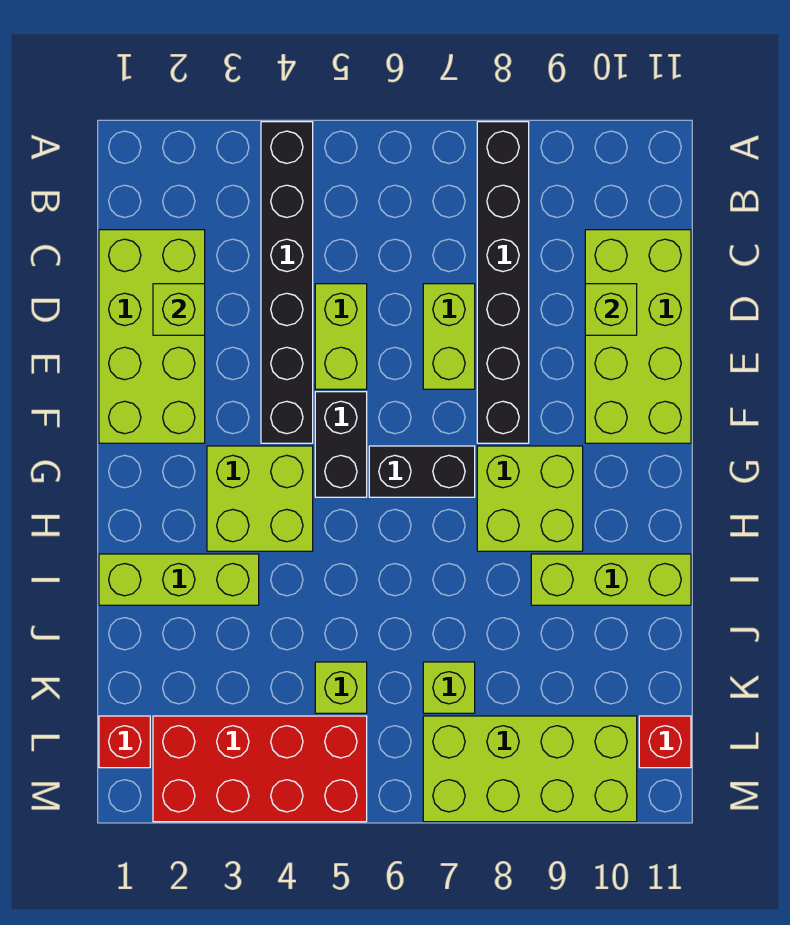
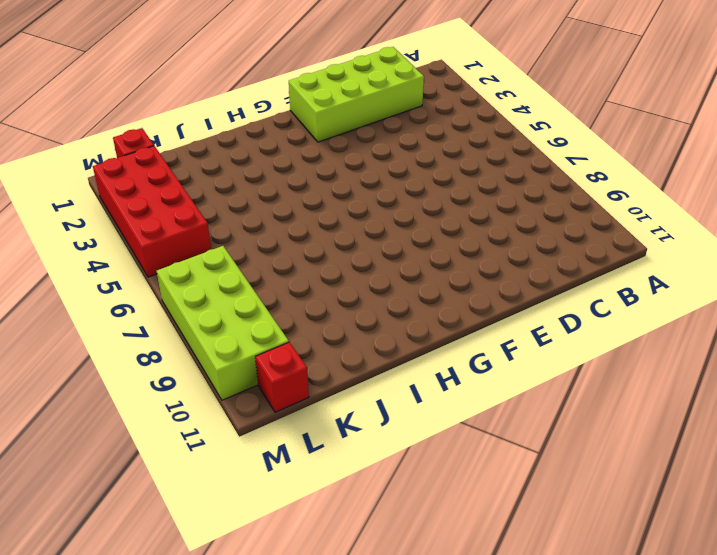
none -> black brick A4:F4 level 1
none -> black brick A8:F8 level 1
none -> lime brick C10:F11 level 1

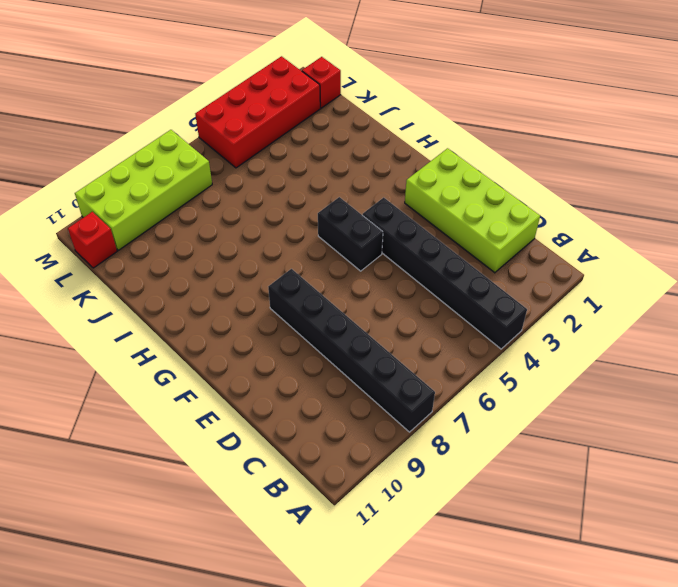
none -> lime brick C10:F11 level 1
none -> lime brick D5:E5 level 1
none -> lime brick D7:E7 level 1

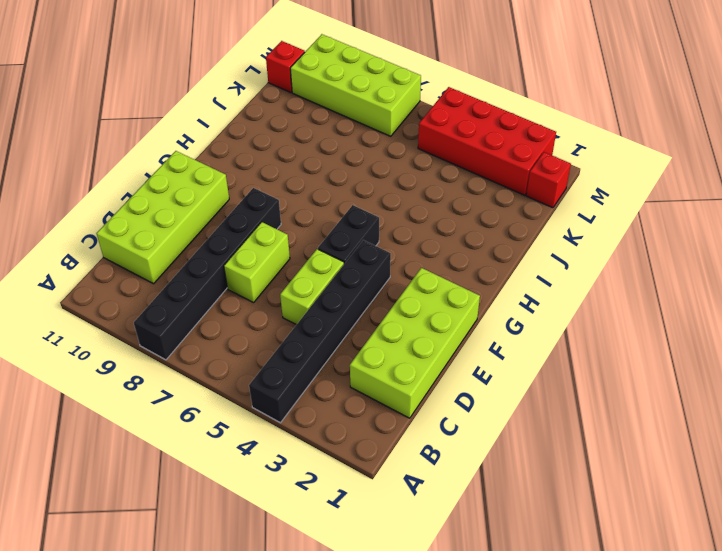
none -> lime brick G3:H4 level 1
none -> black brick G6:G7 level 1
none -> lime brick G8:H9 level 1

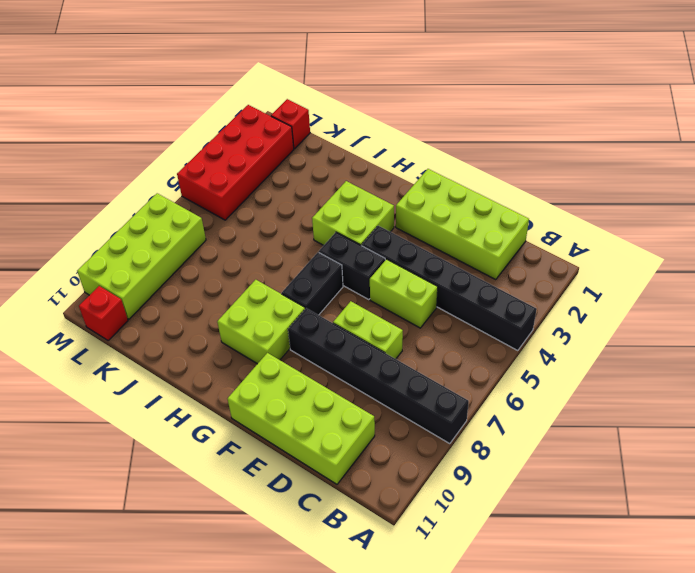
none -> lime brick I1:I3 level 1
none -> lime brick I9:I11 level 1
none -> lime brick K5 level 1

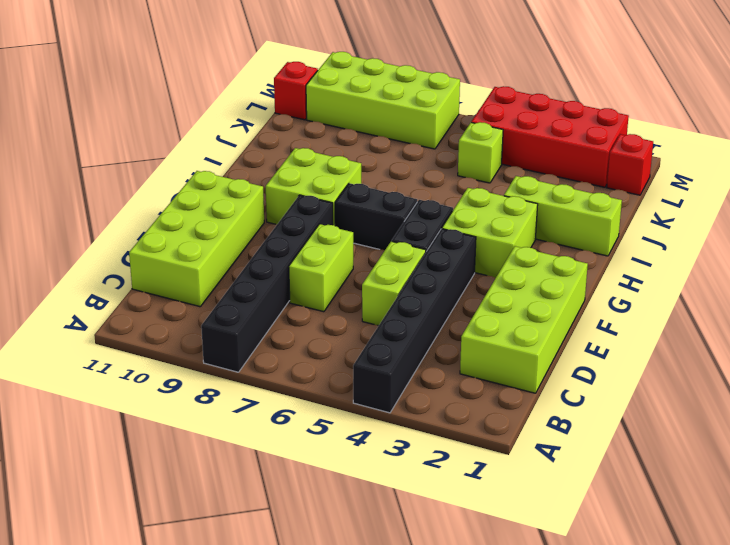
none -> lime brick I9:I11 level 1
none -> lime brick K7 level 1
none -> lime brick D2 level 2

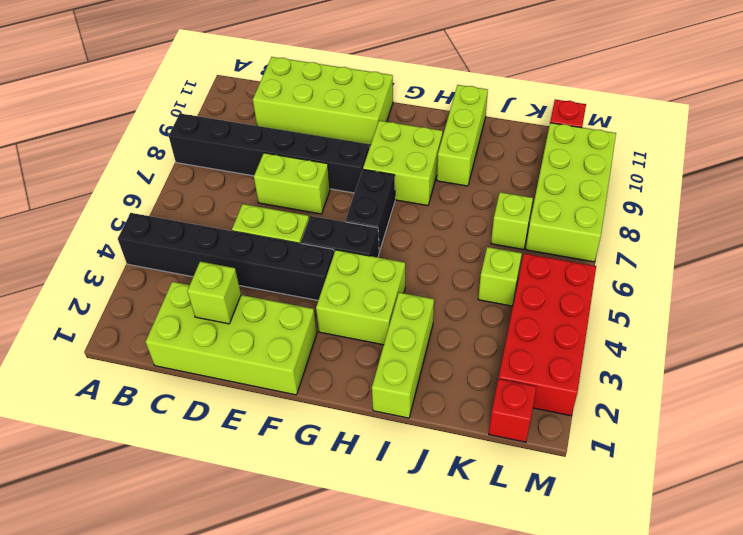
none -> lime brick D10 level 2

